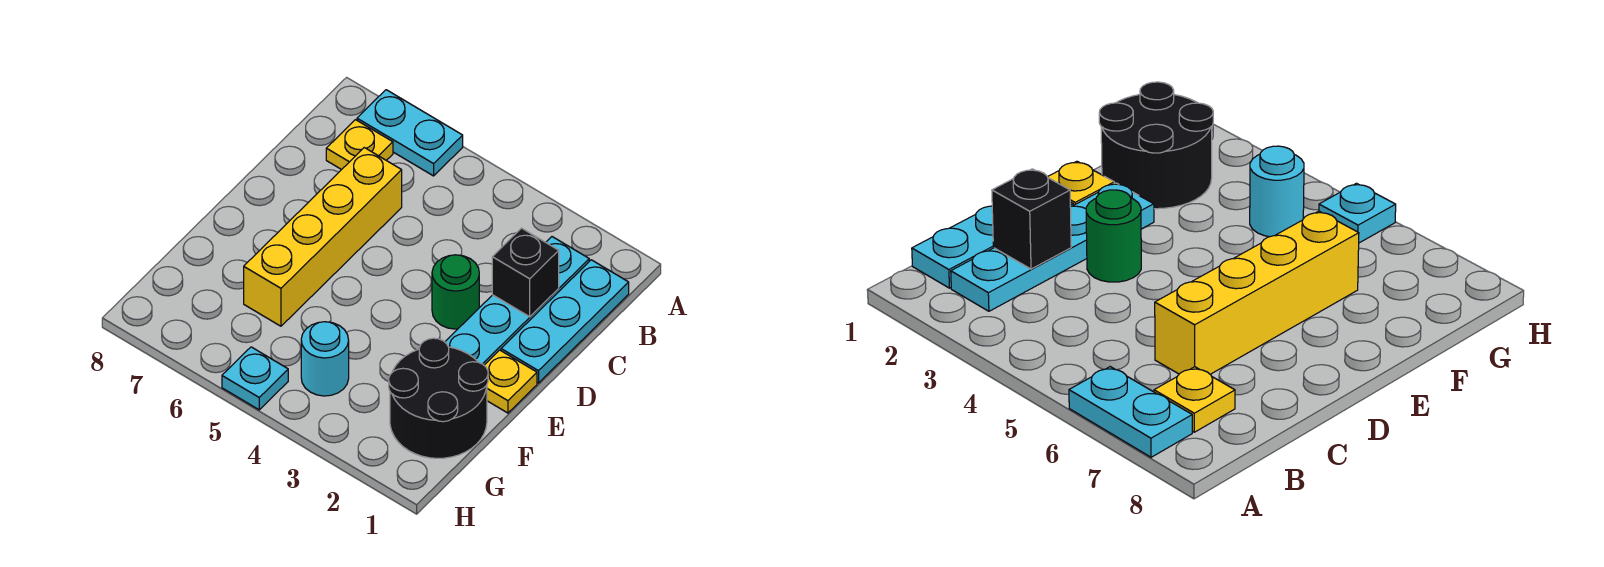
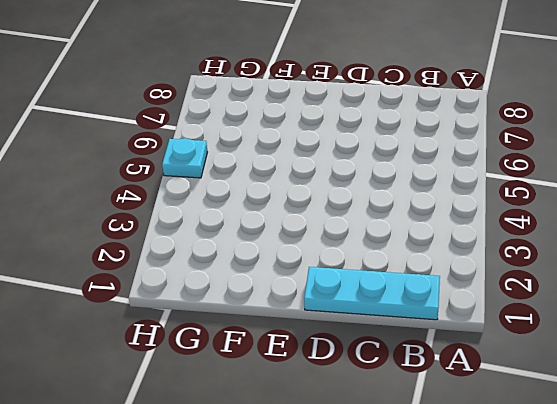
none -> cyan plate A6:A7 level 1
none -> cyan plate B2:E2 level 1

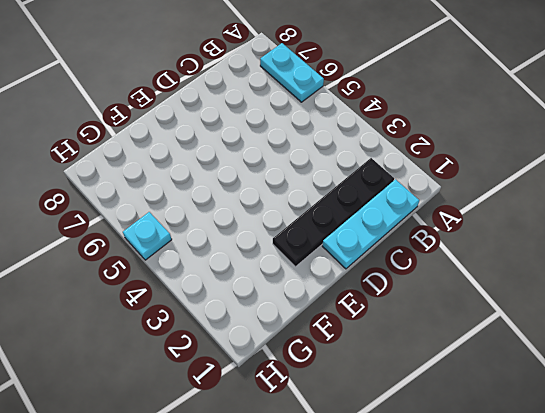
black plate B2:E2 level 1 -> cyan plate B2:E2 level 1
none -> yellow plate B7 level 1
none -> yellow brick C6:F6 level 1

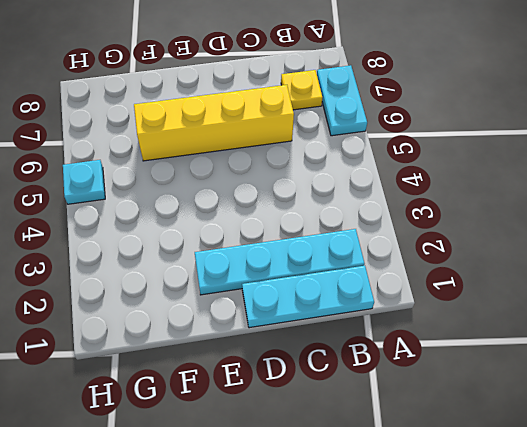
none -> green round brick D3 level 1
none -> yellow plate E1 level 1

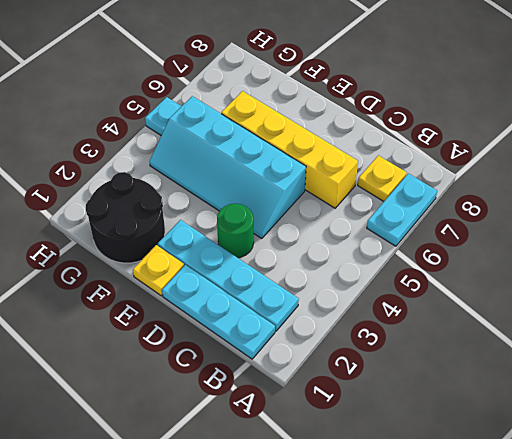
cyan slope D4:G5 level 1 top 5 -> cyan round brick G4 level 1
none -> black brick C2 level 2

